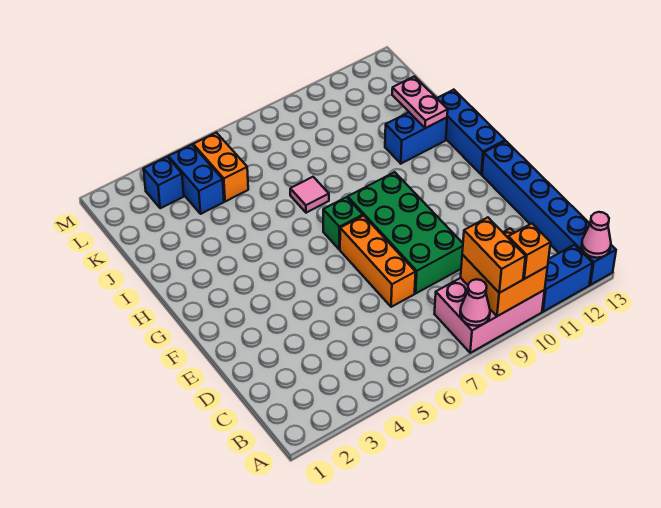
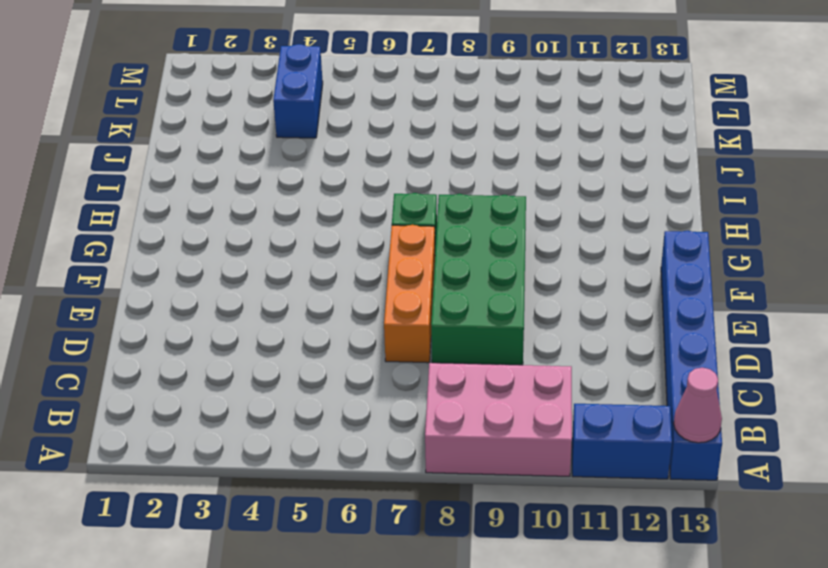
none -> blue brick G13:I13 level 1
none -> pink tile I7 level 1
none -> blue brick I11:I12 level 1

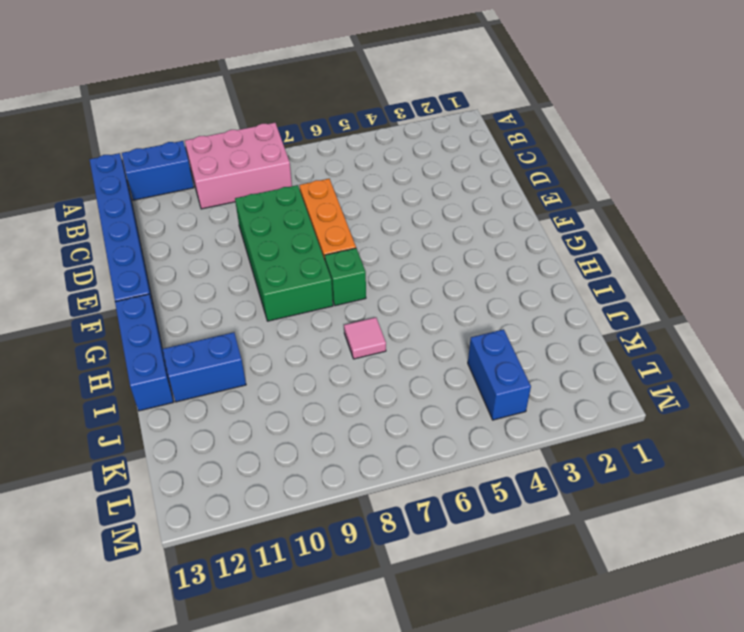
none -> orange brick K5:L5 level 1
none -> blue brick L3 level 1
none -> pink cone A8 level 2

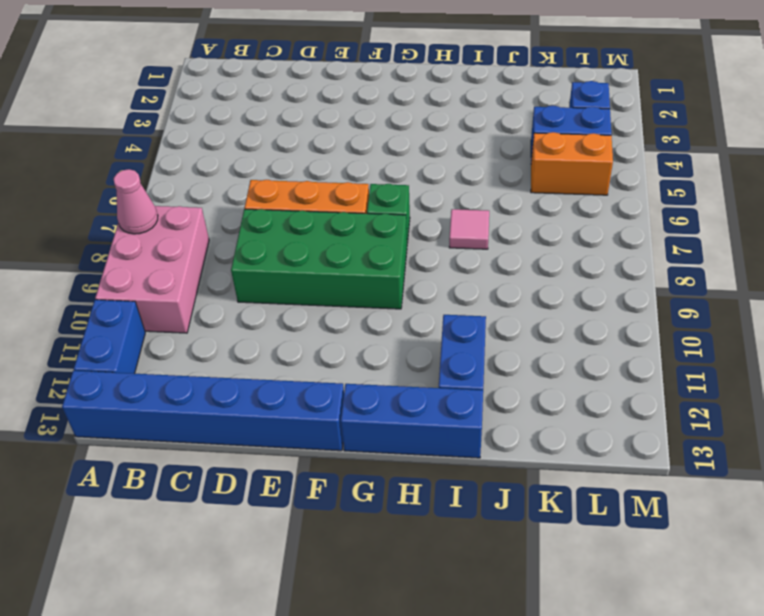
none -> orange brick A9:B10 level 2
none -> pink cone A13 level 2
none -> pink plate I12:J12 level 2

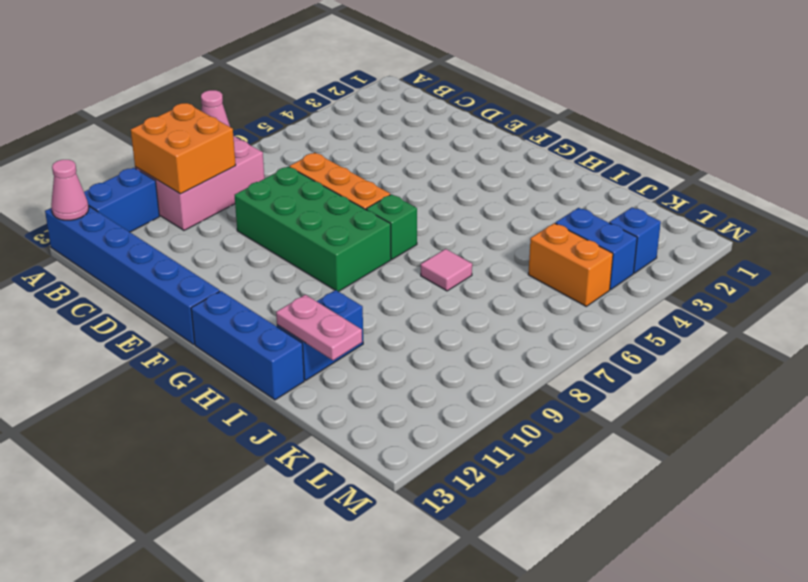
none -> orange brick A9:B9 level 3
none -> orange brick A10 level 3

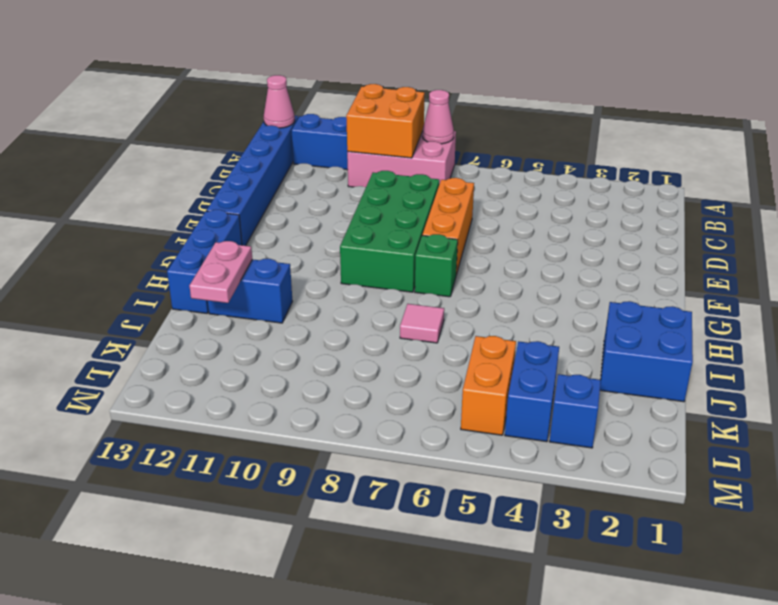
blue brick I1:J2 level 1 -> none
none -> orange brick A9:B9 level 3
none -> orange brick A10 level 3

